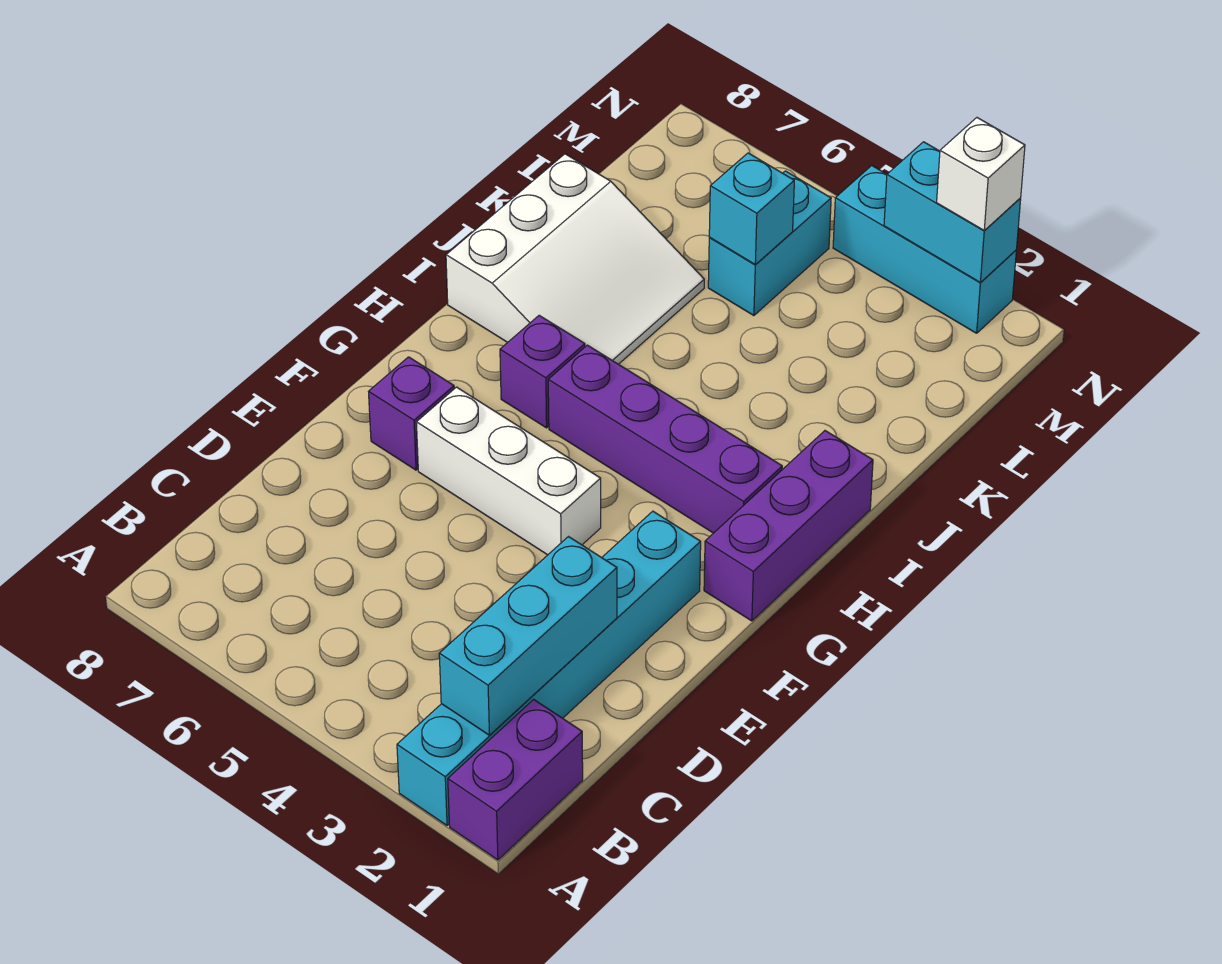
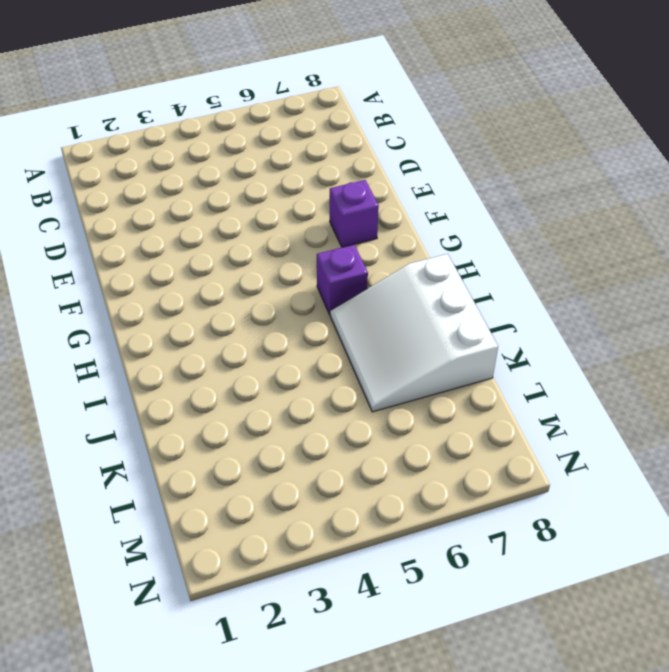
none -> purple brick A1:B1 level 1
none -> cyan brick A2:F2 level 1
none -> white brick F4:F6 level 1

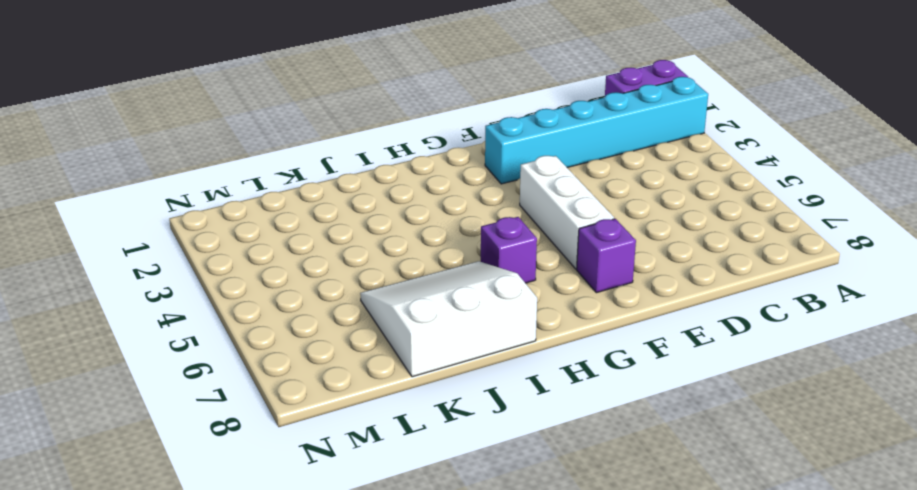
none -> purple brick G1:I1 level 1
none -> purple brick H2:H5 level 1
none -> cyan brick L5:M5 level 1

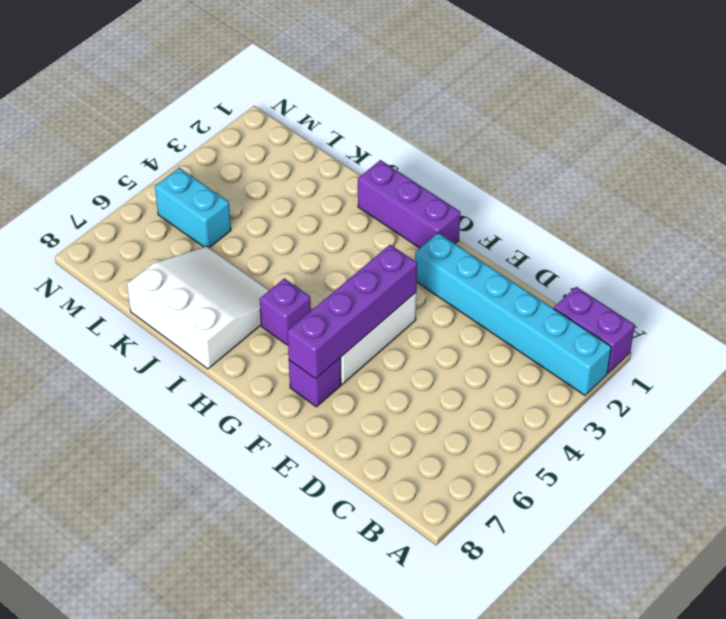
purple brick F4:F7 level 2 -> purple brick H2:H5 level 1
none -> cyan brick N2:N4 level 1
none -> cyan brick B2:D2 level 2
none -> cyan brick L5 level 2

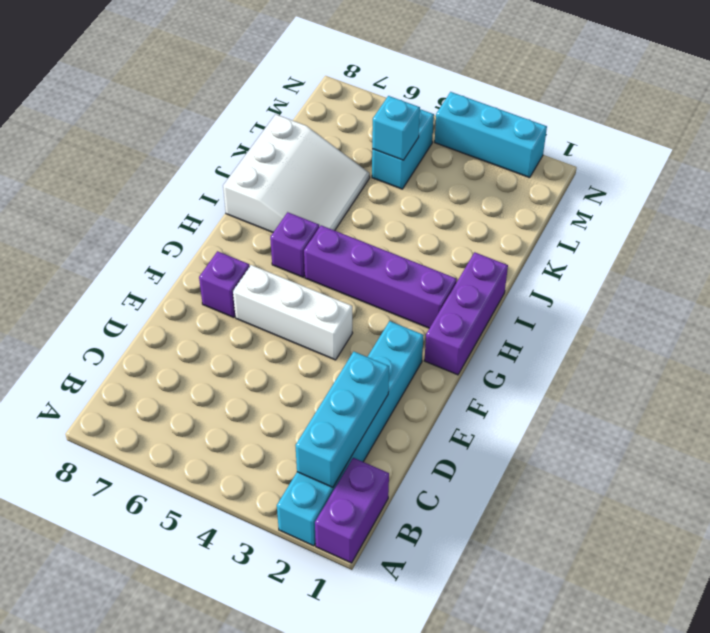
none -> cyan brick N2:N3 level 2
none -> white brick N2 level 3

